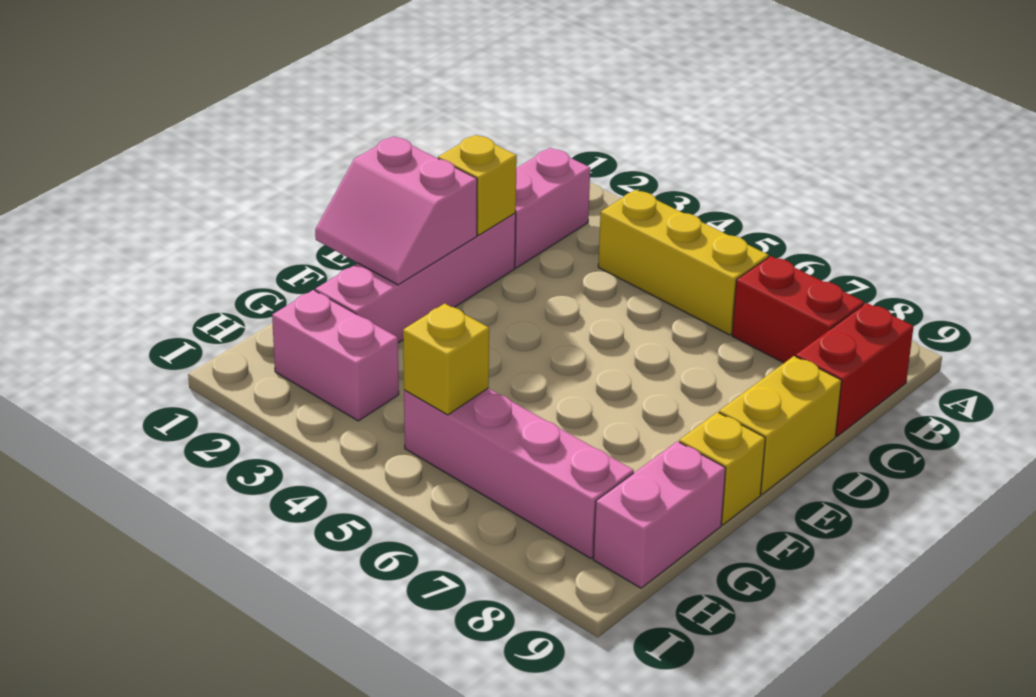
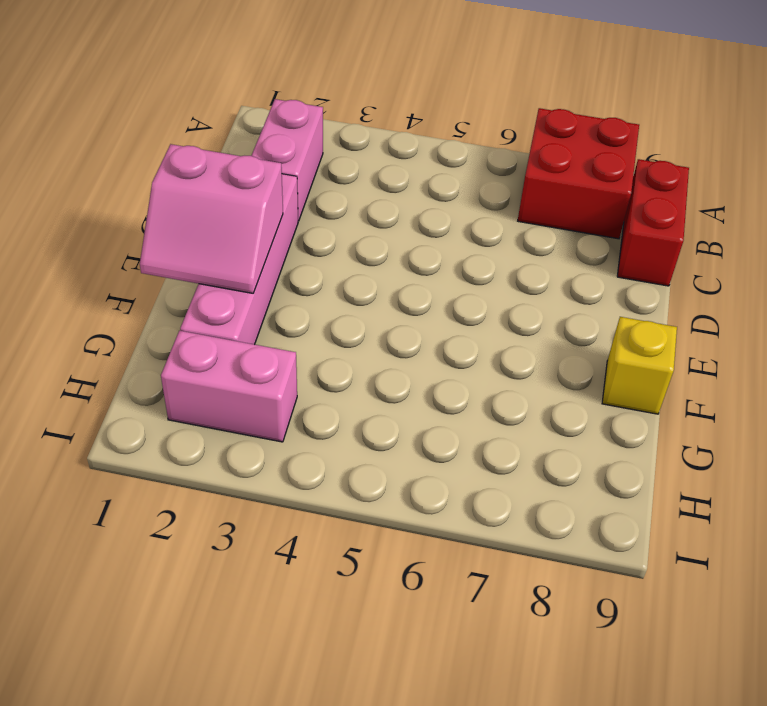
red brick A7:B8 level 1 -> red brick B7:B8 level 1
none -> yellow brick B4:B6 level 1
none -> yellow brick D9:E9 level 1
none -> pink brick G9:H9 level 1

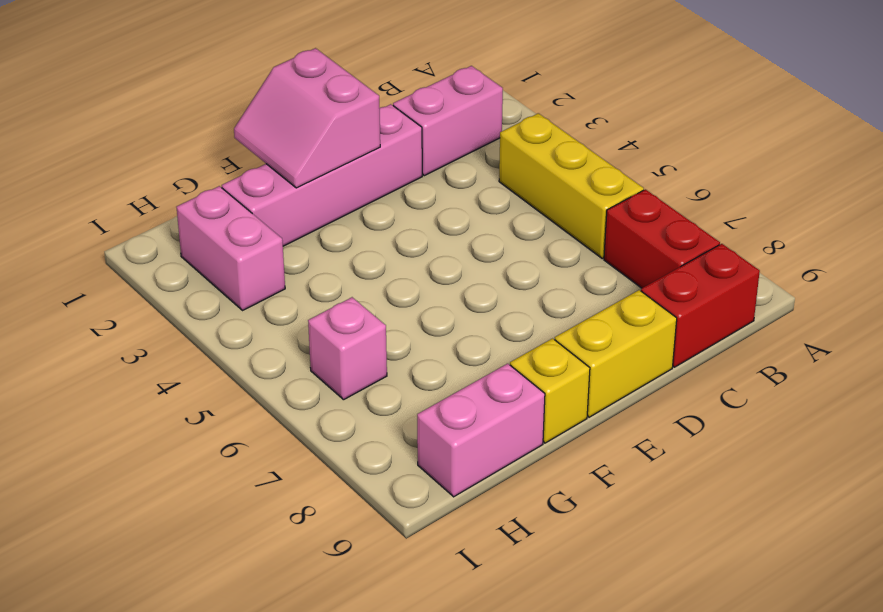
pink brick H6 level 1 -> pink brick H5:H8 level 1
none -> yellow brick D2 level 2
none -> yellow brick H5 level 2

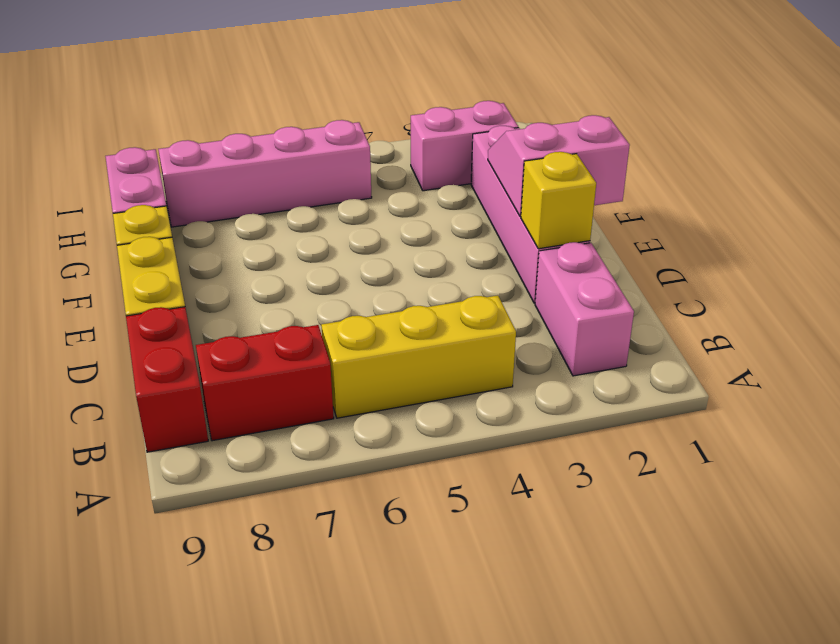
none -> yellow brick H5 level 2

